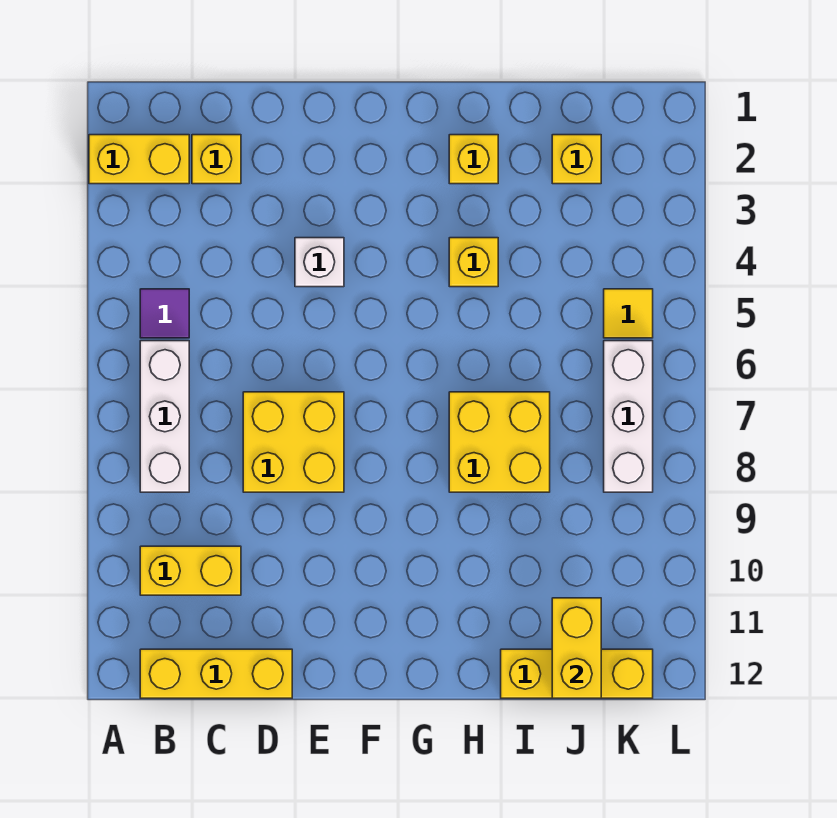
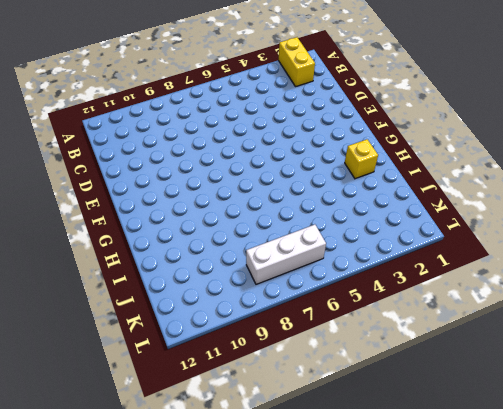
none -> purple tile B5 level 1
none -> white brick B6:B8 level 1
none -> yellow brick B10:C10 level 1

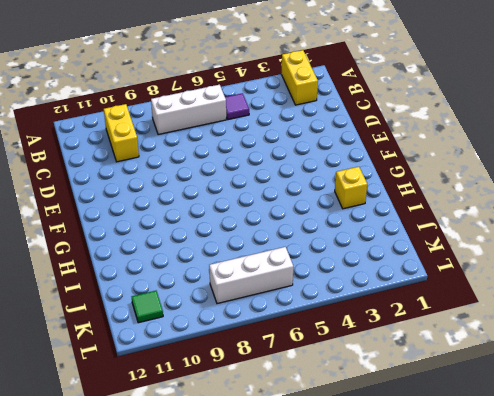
green tile K11 level 1 -> none
none -> yellow brick B12:D12 level 1
none -> yellow brick C2 level 1
none -> yellow brick D7:E8 level 1

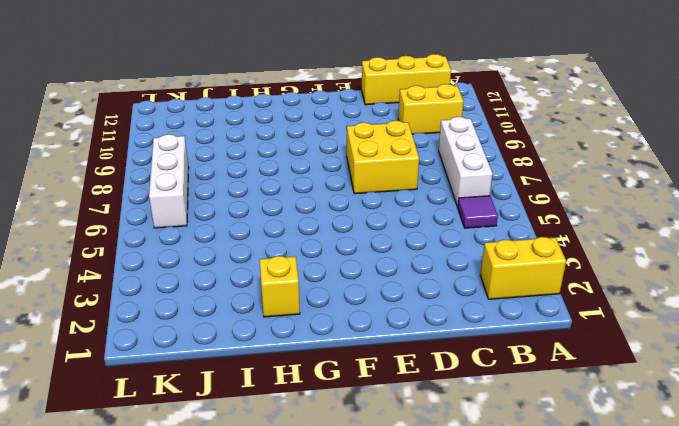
none -> yellow brick C2 level 1
none -> white brick E4 level 1
none -> yellow brick H4 level 1

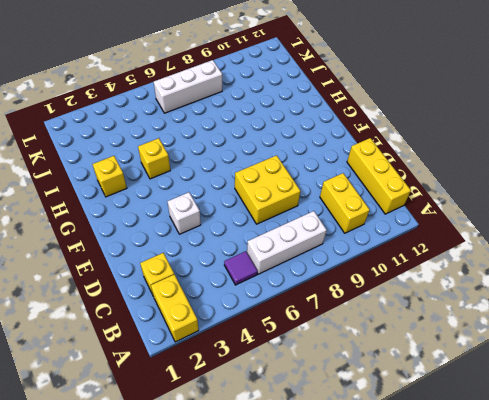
none -> yellow brick H7:I8 level 1
none -> yellow brick I12:K12 level 1
none -> yellow brick J2 level 1

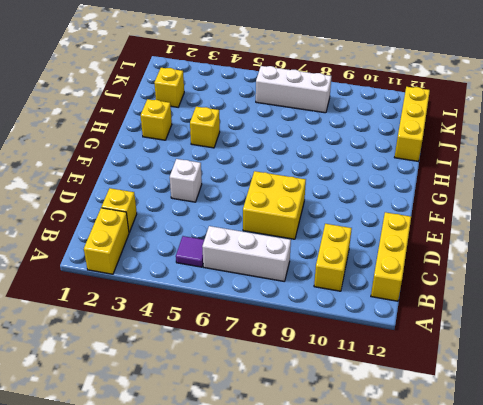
none -> yellow brick H7:I8 level 1
none -> yellow tile K5 level 1
none -> yellow brick J11:J12 level 2

